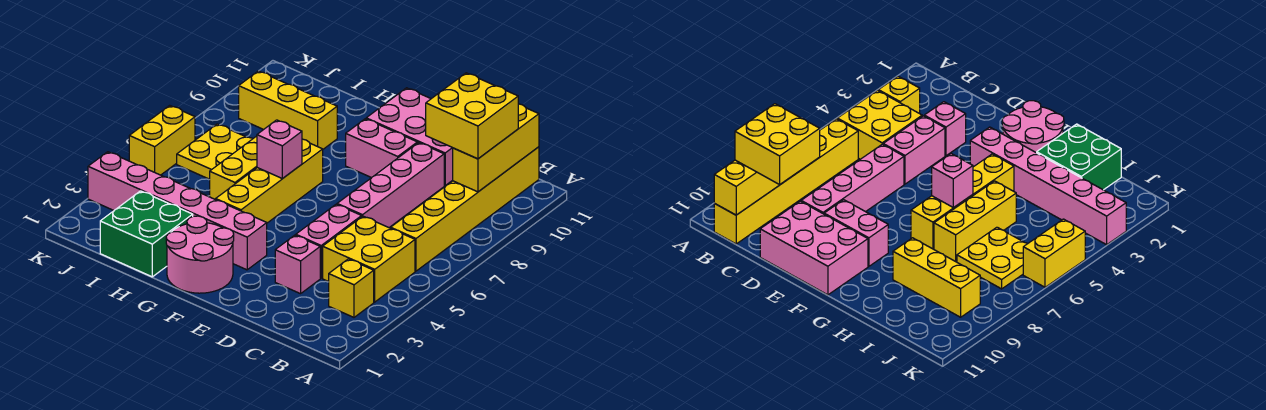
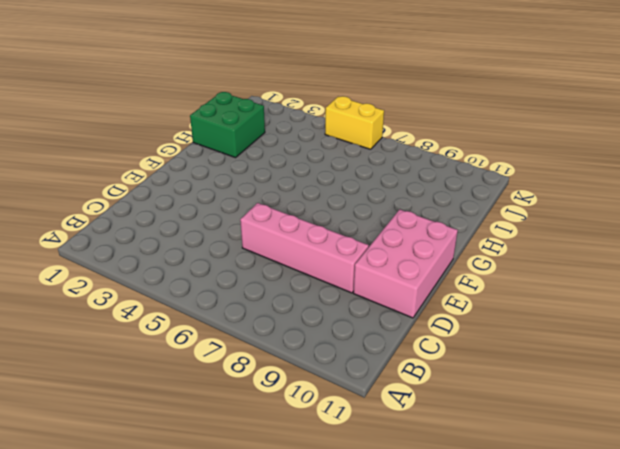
none -> yellow brick B3 level 1
none -> yellow brick B4:C5 level 1
none -> yellow brick B6:B11 level 1

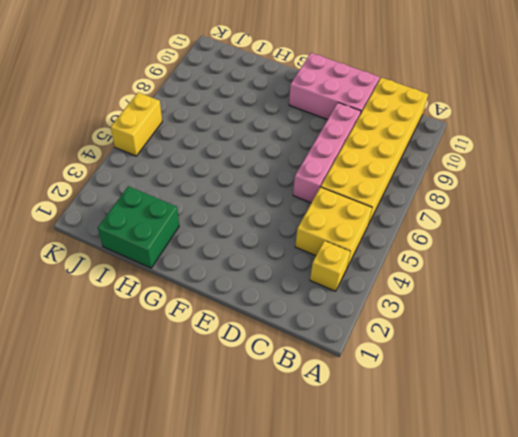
yellow brick B6:C11 level 1 -> yellow brick B6:B11 level 1
none -> pink brick D3 level 1
none -> pink brick D4:D5 level 1
none -> pink brick E9:F9 level 1

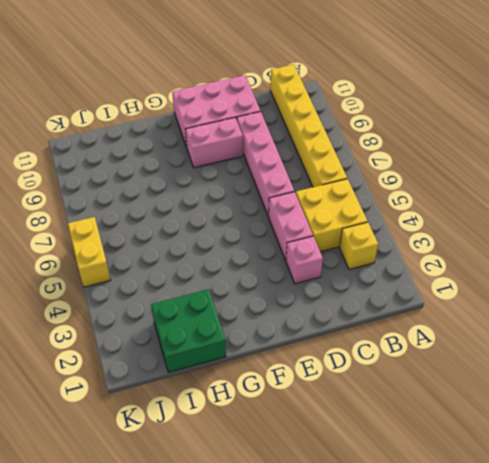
none -> pink round brick F1:G2 level 1
none -> pink brick F3:K3 level 1
none -> yellow brick G4:G7 level 1

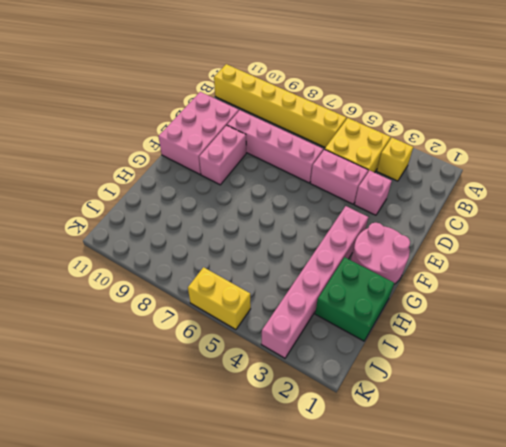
none -> yellow brick G4:G7 level 1
none -> yellow brick H5:H7 level 1
none -> yellow brick H9:J9 level 1

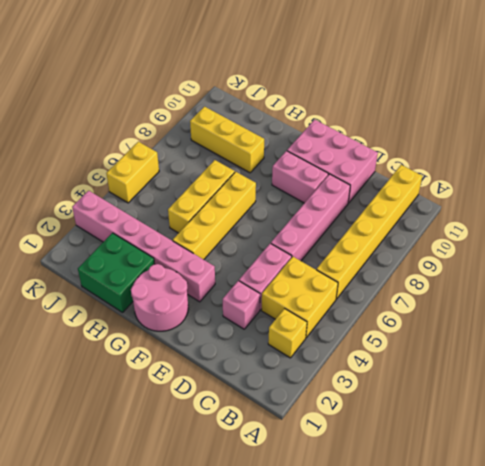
none -> yellow plate I6:J7 level 1
none -> yellow brick B9:B11 level 2
none -> pink brick G6 level 2

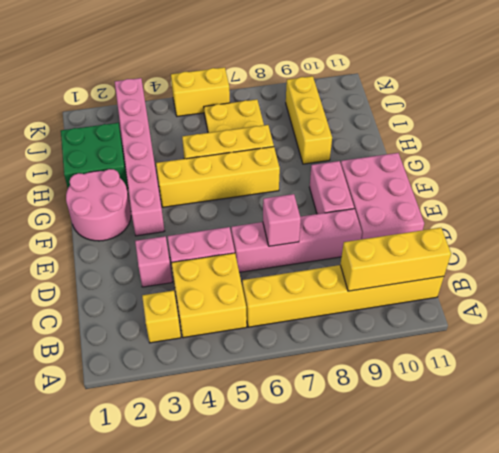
pink brick D7 level 2 -> pink brick G6 level 2
none -> yellow brick B9:C10 level 3

